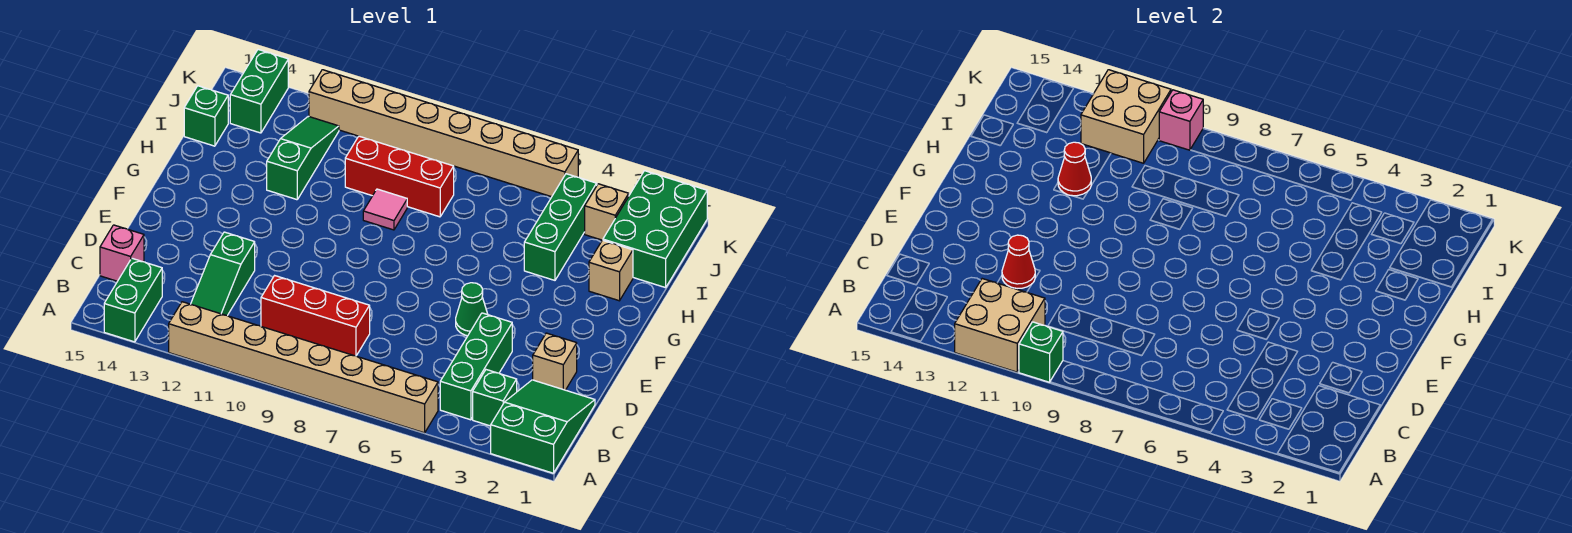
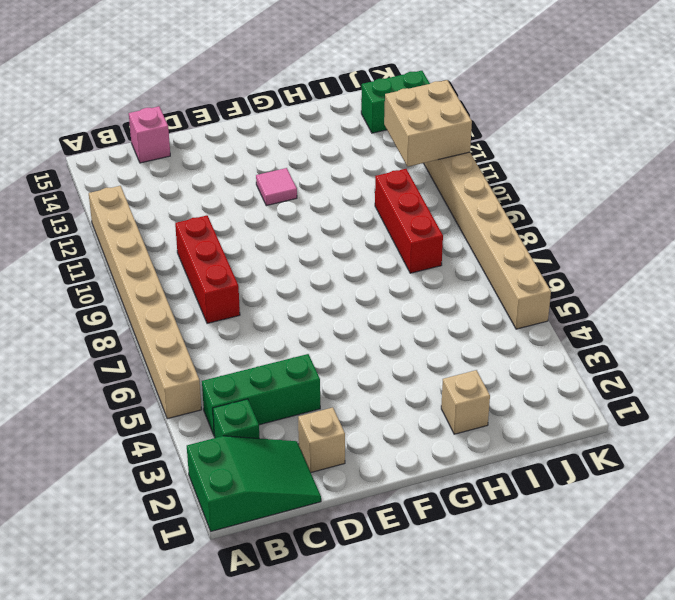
pink tile F12 level 1 -> pink tile H9 level 1
none -> green brick A14:B14 level 1
none -> green slope B12:D12 level 1 top D
none -> green cone E5 level 1

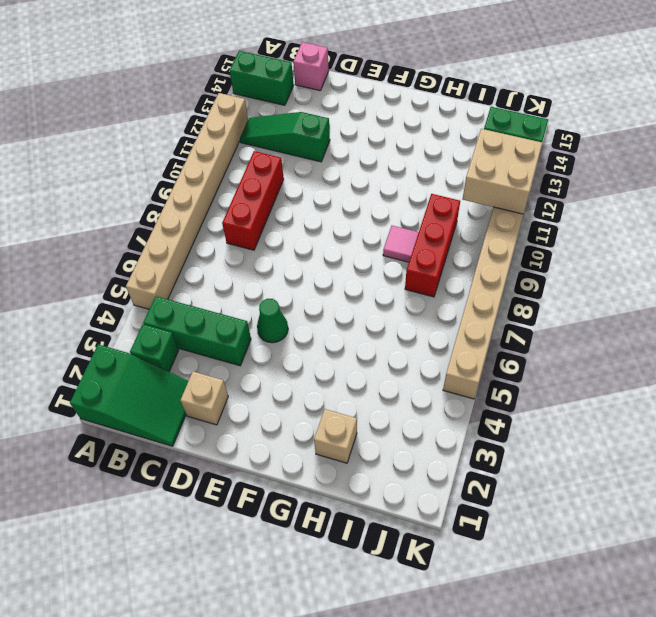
none -> green brick H4:J4 level 1
none -> green slope H12:J12 level 1 top H
none -> green brick I1:K2 level 1

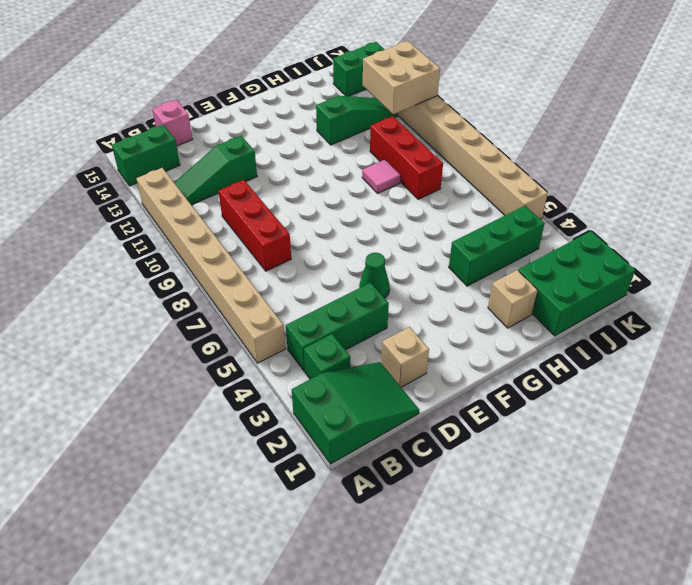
none -> green brick I15 level 1
none -> tan brick J3 level 1
none -> green brick A10 level 2

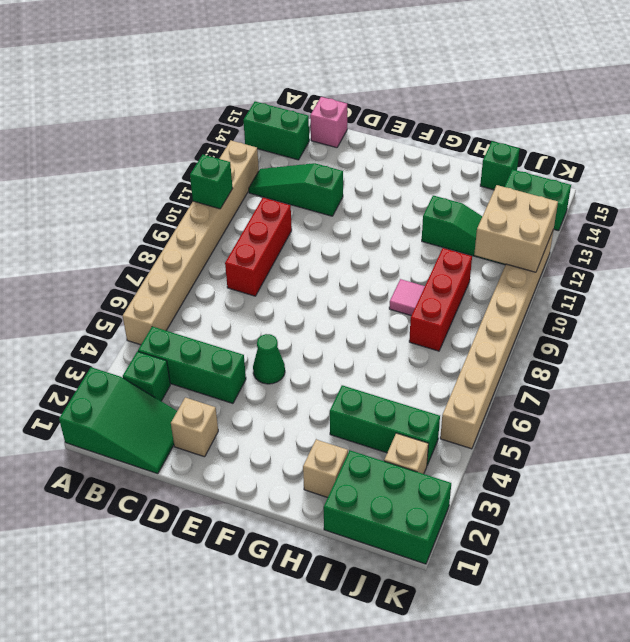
none -> tan brick A11:B12 level 2
none -> red cone D12 level 2
none -> red cone H12 level 2

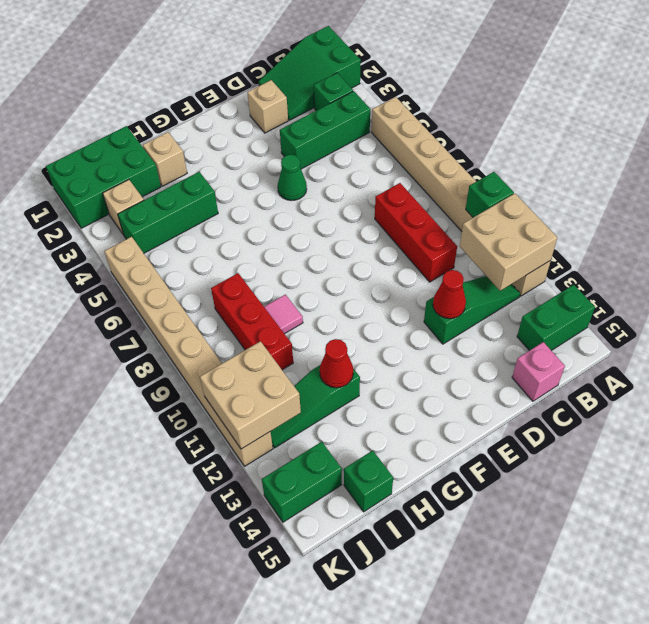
none -> pink brick K10 level 2

